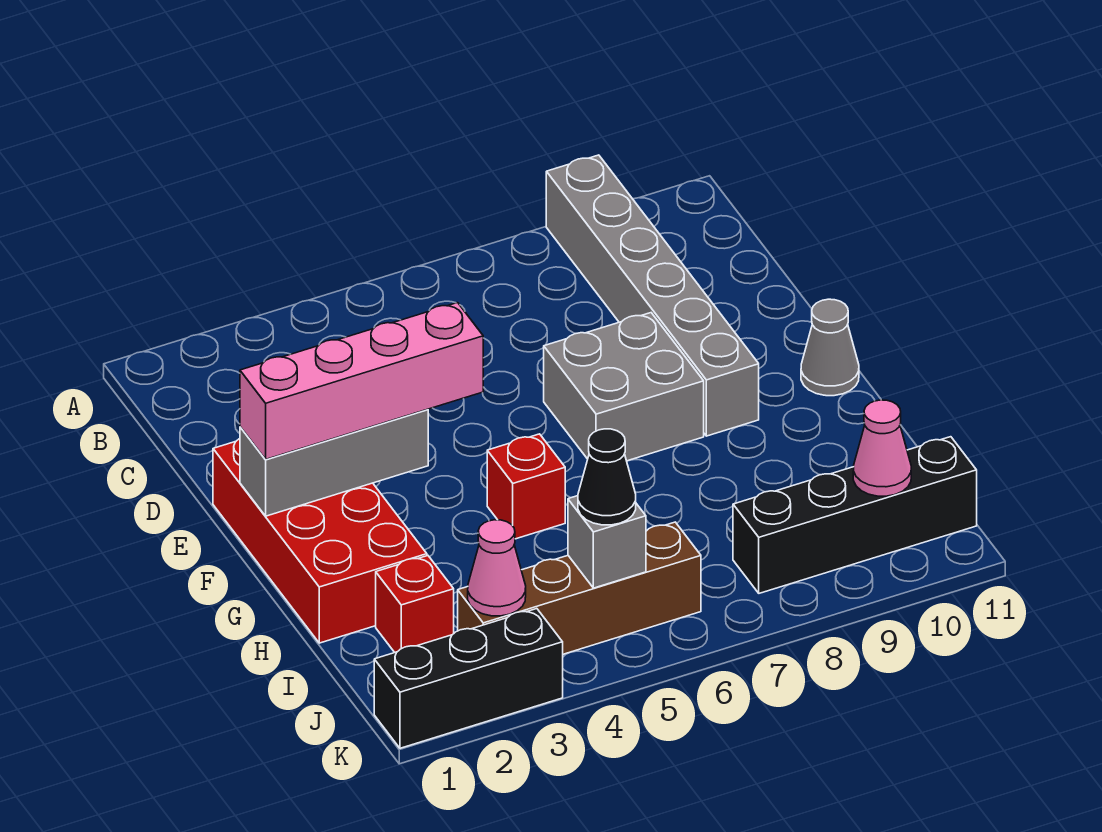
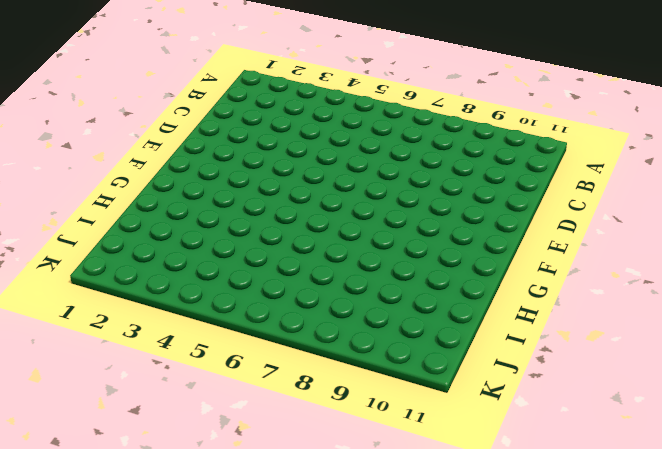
none -> grey brick A9:F9 level 1
none -> red brick E1:H2 level 1
none -> grey brick E7:F8 level 1

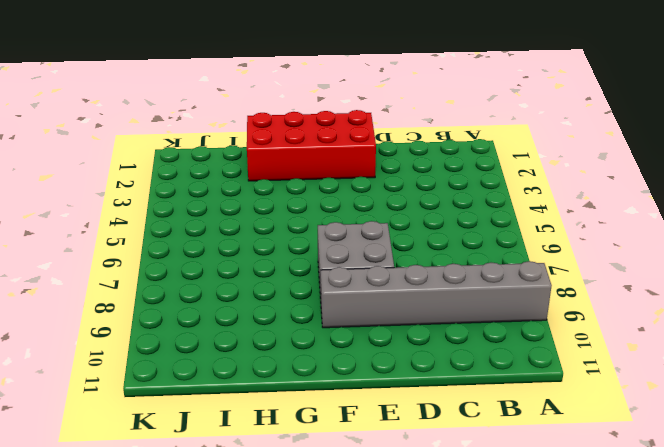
none -> grey cone F11 level 1
none -> red brick G5 level 1
none -> red brick I2 level 1

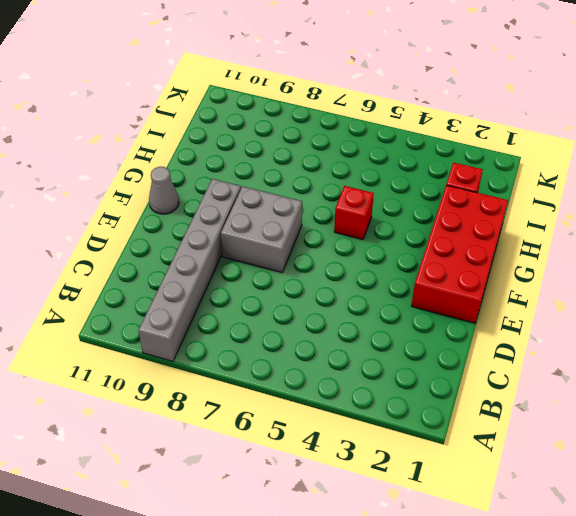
none -> brown brick J3:J6 level 1
none -> black brick J8:J11 level 1
none -> black brick K1:K3 level 1

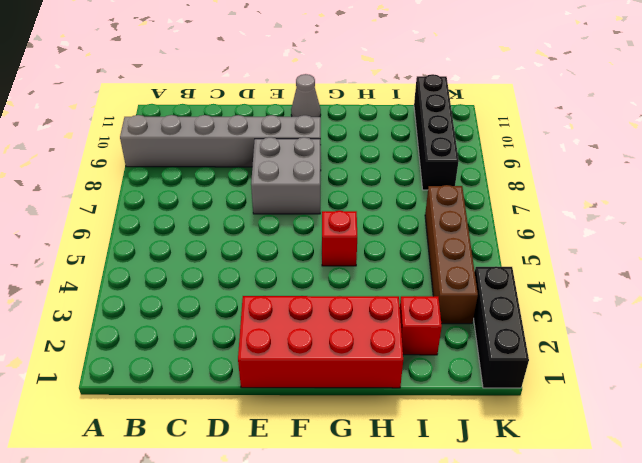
none -> grey brick F1:F3 level 2
none -> pink cone J3 level 2
none -> grey brick J5 level 2

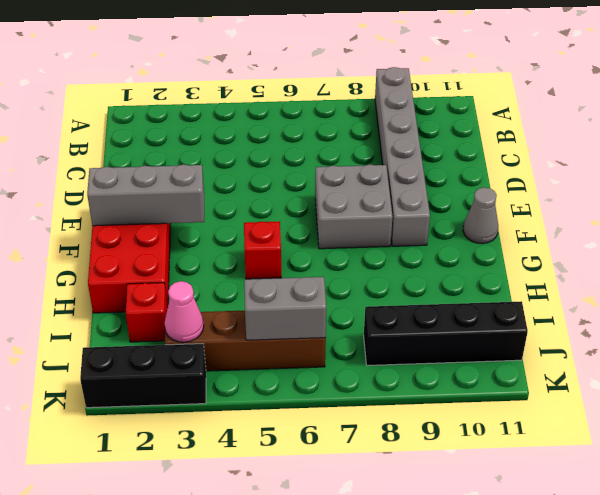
grey brick J5:J6 level 2 -> grey brick J5 level 2
none -> pink cone J10 level 2
none -> pink brick F1:F4 level 3
none -> black cone J5 level 3

